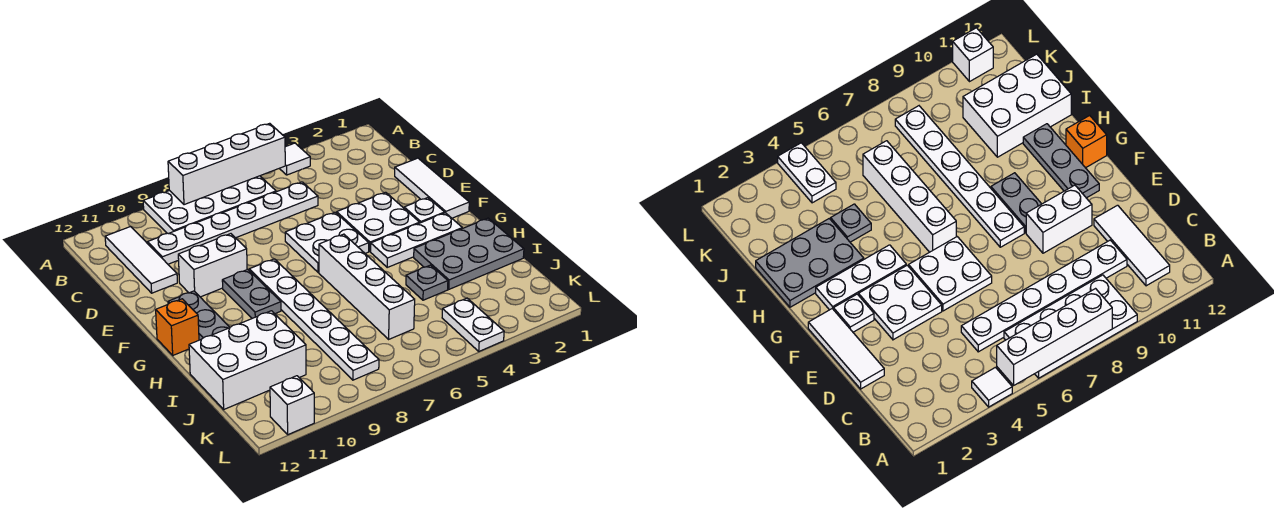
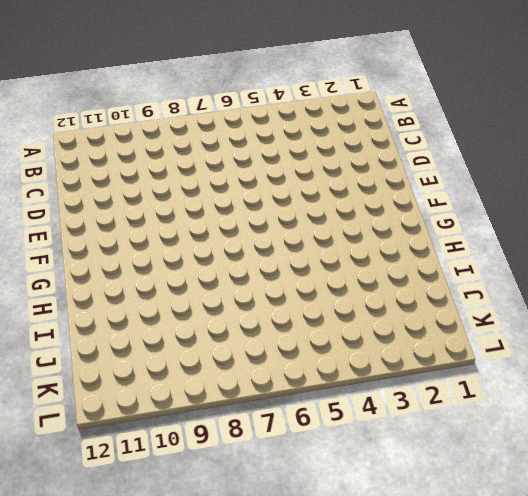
none -> white tile A4 level 1
none -> white plate A6:B9 level 1
none -> white tile B11:D11 level 1

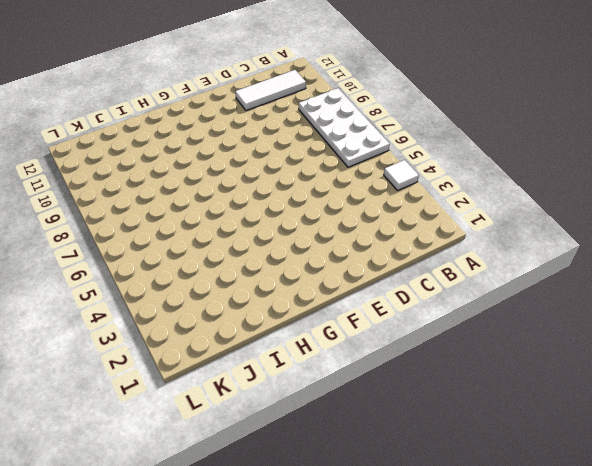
none -> white plate C5:C10 level 1
none -> white tile D1:F1 level 1
none -> white plate E3:F4 level 1

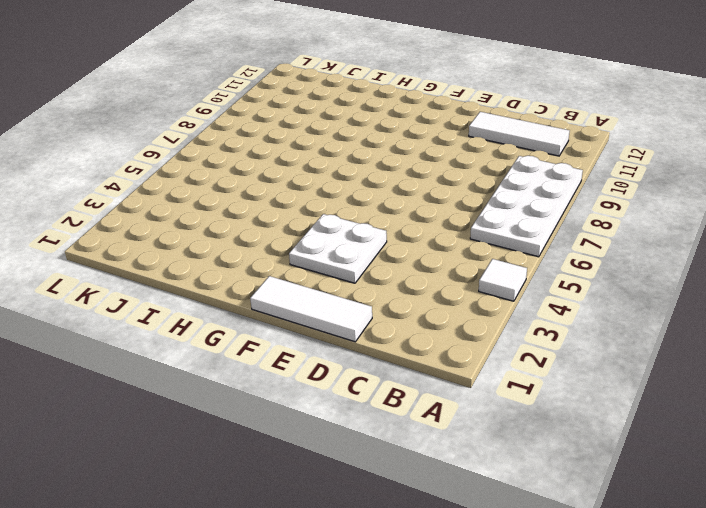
none -> white plate C5:C10 level 1
none -> white plate E5:F6 level 1
none -> white brick E9:E10 level 1

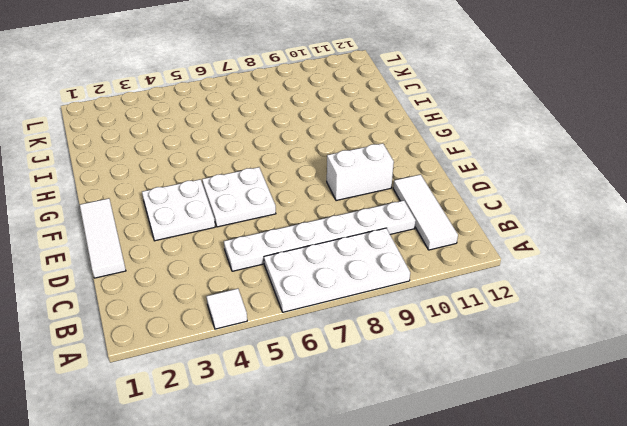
none -> white plate F2 level 1
none -> white plate F8:K8 level 1
none -> grey plate F9:G9 level 1

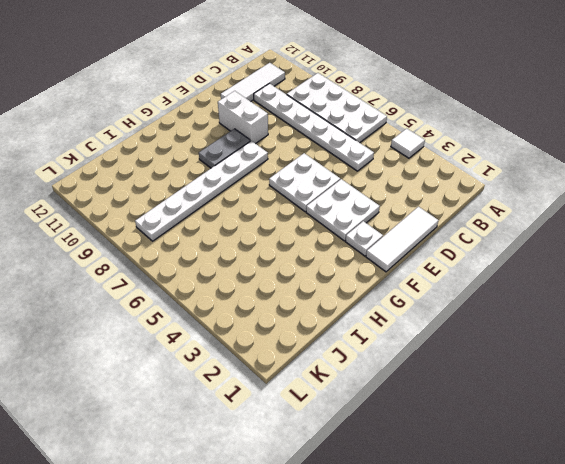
none -> grey plate F11:H11 level 1
none -> white plate G2:G4 level 1
none -> white brick G6:J6 level 1

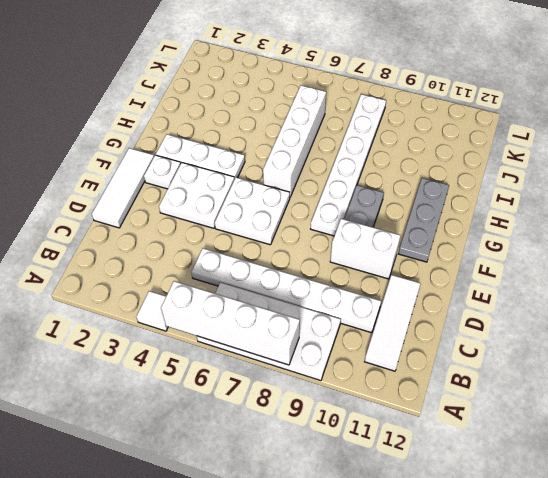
none -> orange brick G12 level 1
none -> grey plate H1:I3 level 1
none -> grey plate I4 level 1

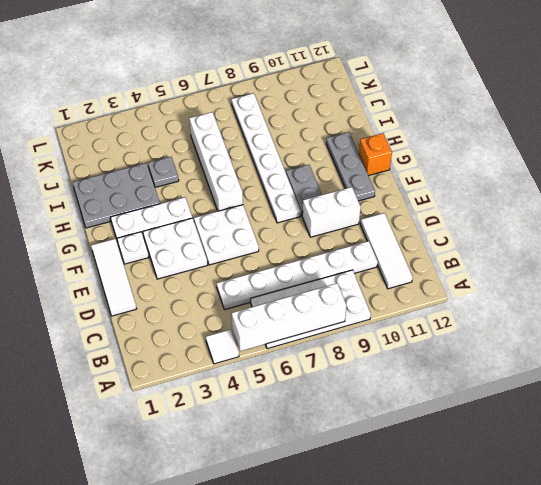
none -> white brick I10:J12 level 1
none -> white plate K4:L4 level 1
none -> white brick L11 level 1

